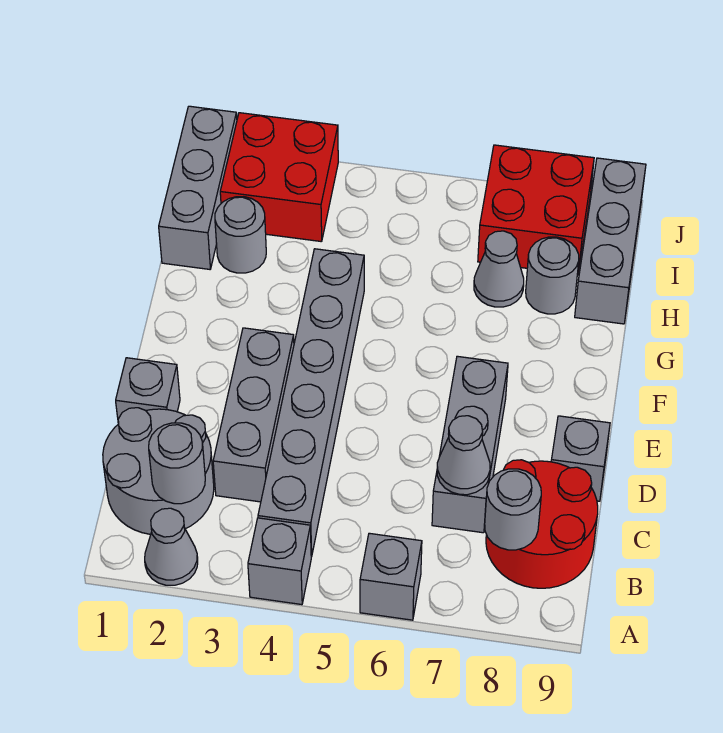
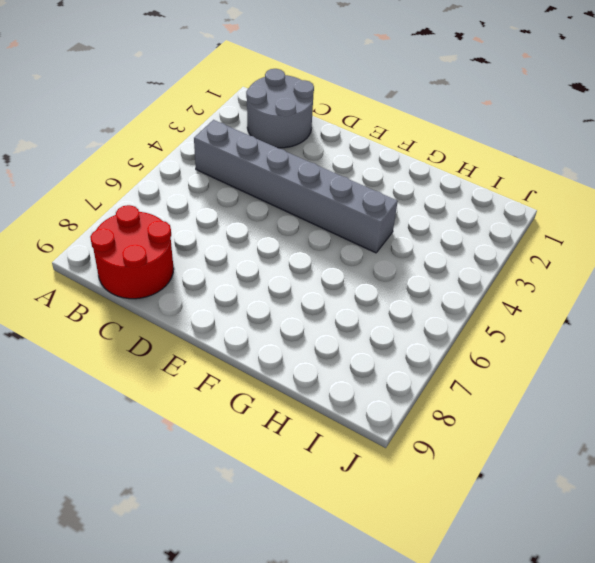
none -> grey cone A2 level 1
none -> grey brick A4 level 1
none -> grey brick A6 level 1

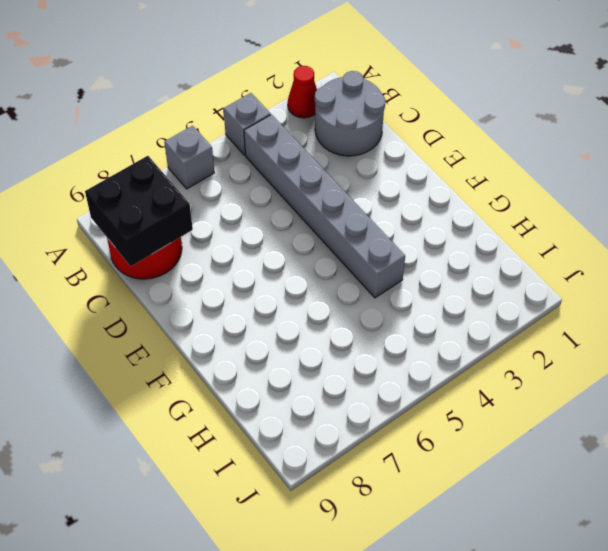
red cone A2 level 1 -> grey cone A2 level 1
black brick B8:C9 level 2 -> grey round brick B8 level 2
none -> grey brick C3:E3 level 1
none -> grey brick C7:E7 level 1
none -> grey brick D1 level 1

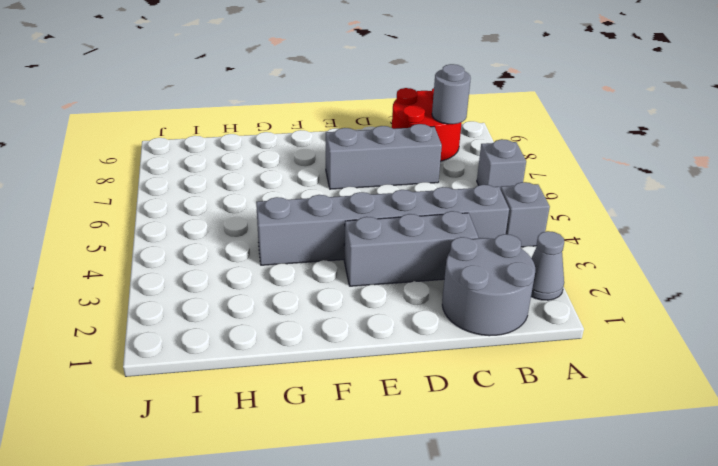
none -> grey brick D1 level 1
none -> grey brick D9 level 1
none -> grey brick H1:J1 level 1

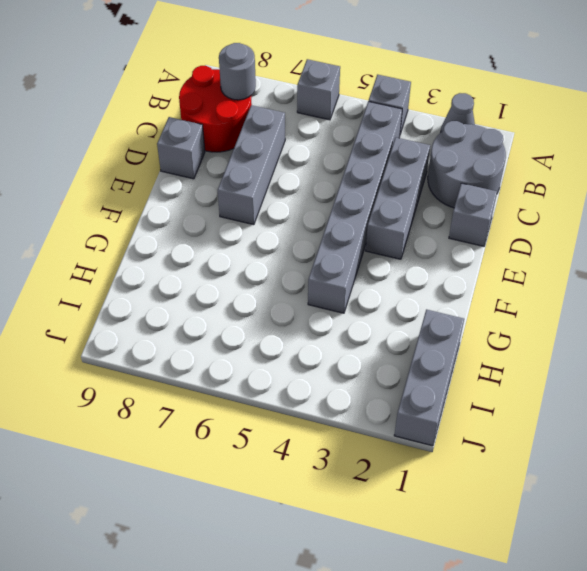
none -> grey round brick H2 level 1
none -> grey cone H7 level 1
none -> grey round brick H8 level 1

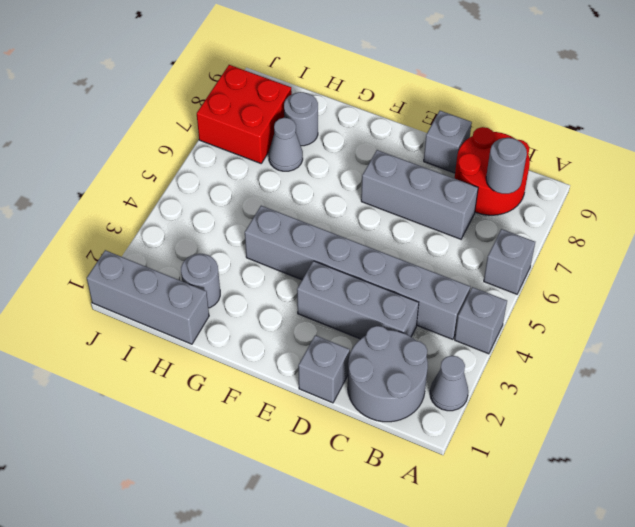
none -> grey brick H9:J9 level 1
none -> red brick I2:J3 level 1
none -> grey round brick B2 level 2

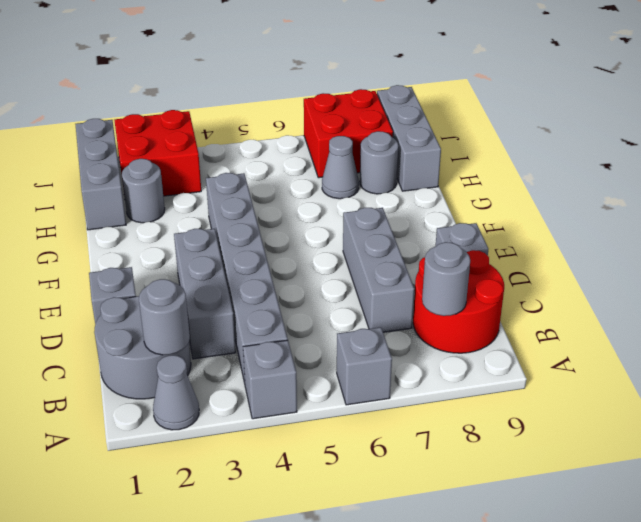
none -> grey cone C7 level 2

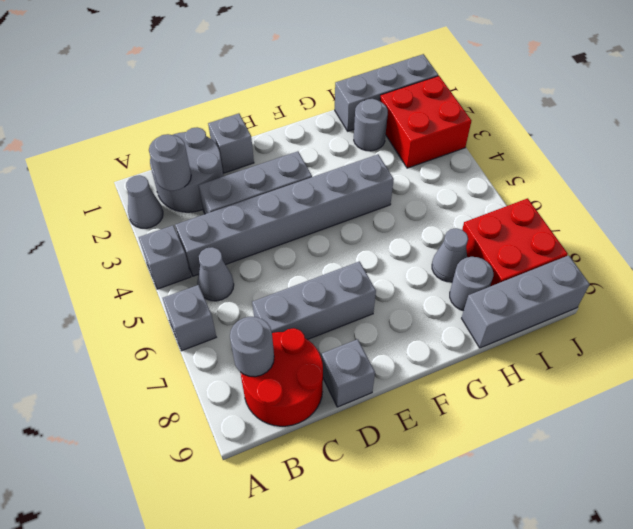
grey cone B5 level 1 -> grey cone C7 level 2

